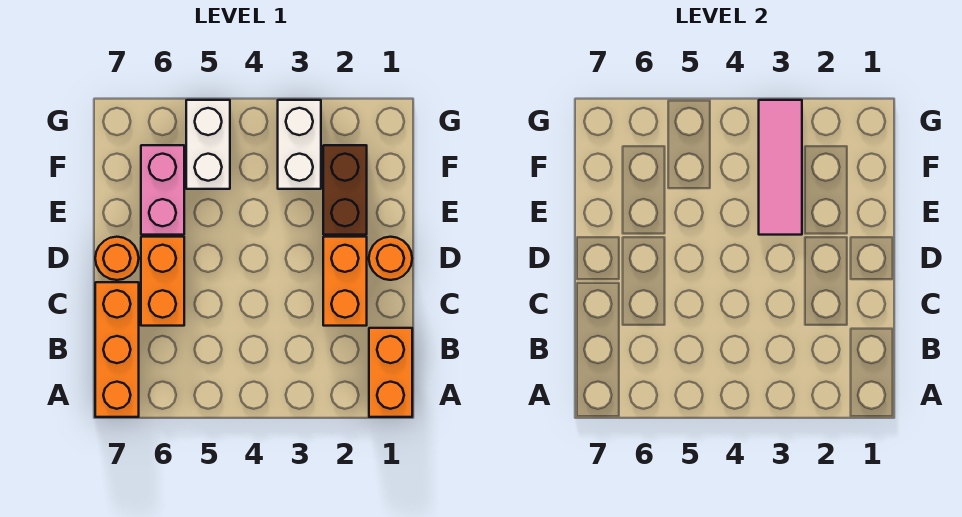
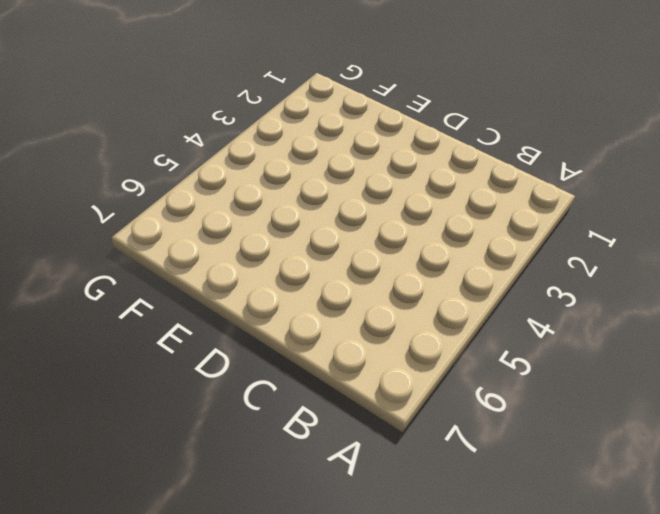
none -> orange brick A1:B1 level 1
none -> orange brick A7:C7 level 1

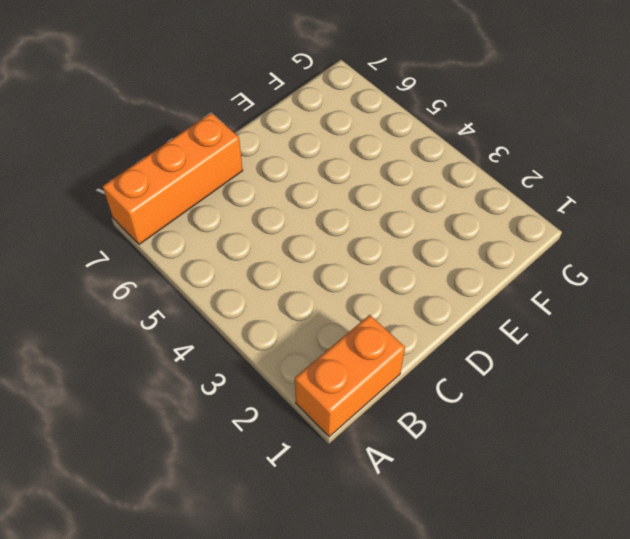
none -> orange brick C2:D2 level 1
none -> orange brick C6:D6 level 1

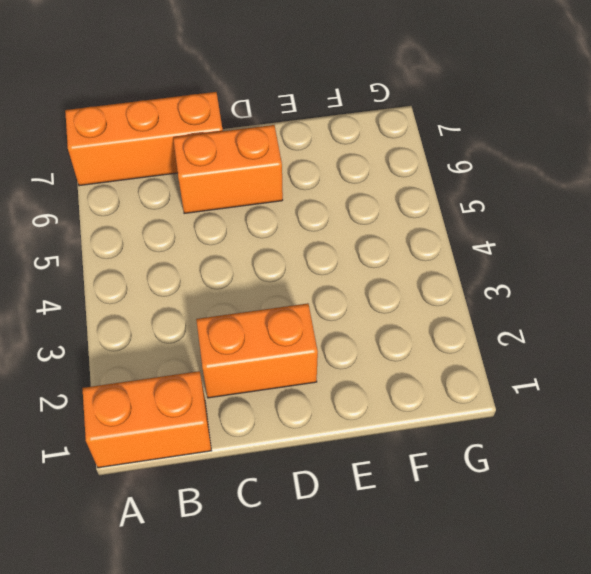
none -> orange round brick D1 level 1
none -> orange round brick D7 level 1

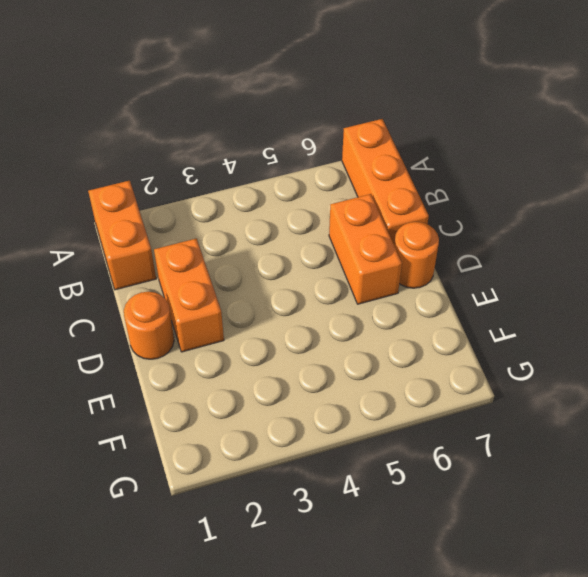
none -> brown brick E2:F2 level 1
none -> pink brick E6:F6 level 1

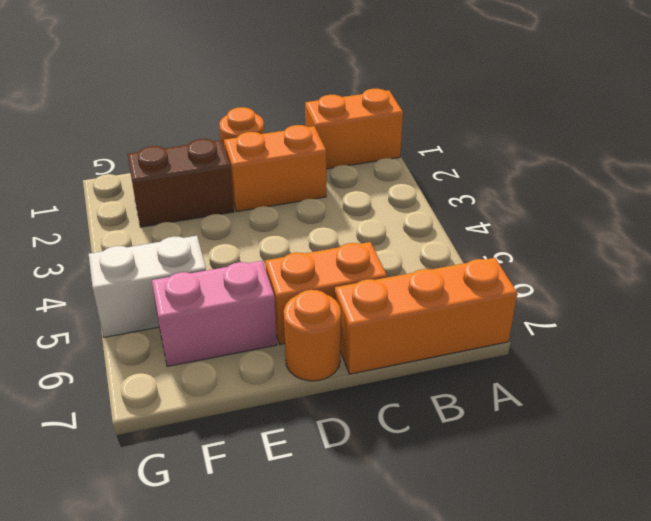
none -> white brick F3:G3 level 1
none -> pink tile E3:G3 level 2

